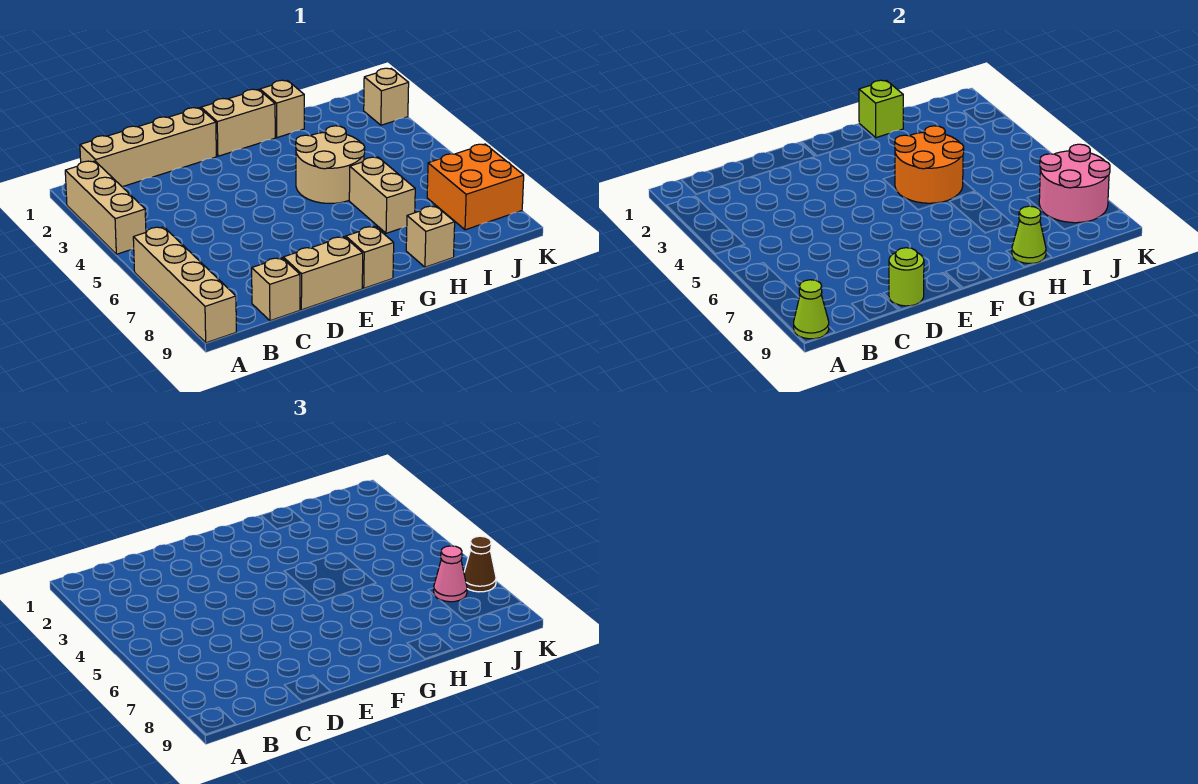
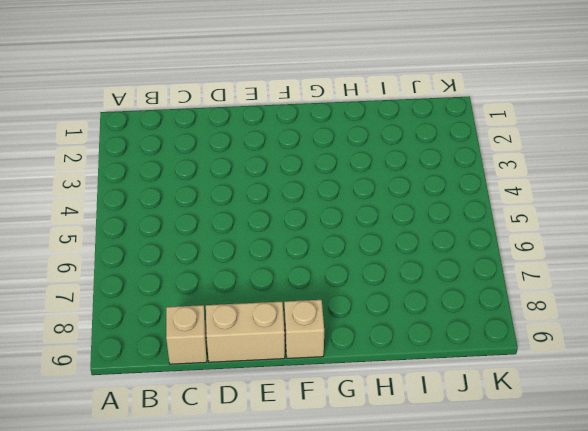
none -> tan brick A2:A4 level 1
none -> tan brick A6:A9 level 1
none -> tan brick B1:E1 level 1

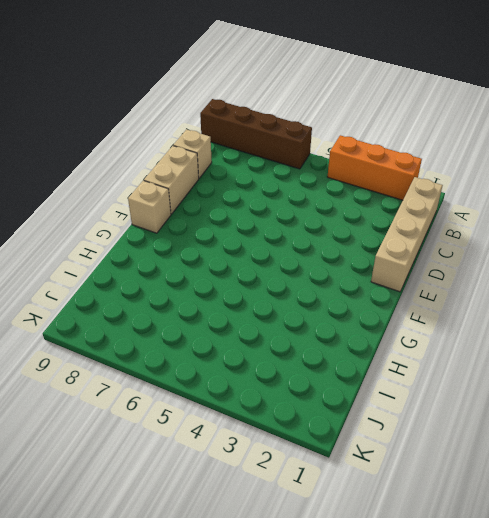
orange brick A2:A4 level 1 -> tan brick A2:A4 level 1
brown brick A6:A9 level 1 -> tan brick A6:A9 level 1
none -> tan brick F1:G1 level 1
none -> tan round brick G4:H5 level 1
none -> tan brick H1 level 1

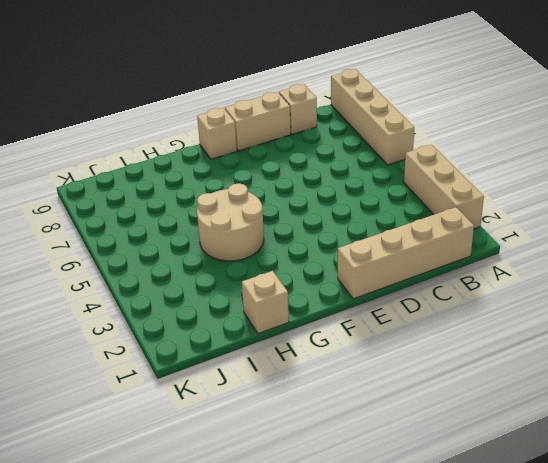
none -> tan brick F1:G1 level 1
none -> tan brick H6:H7 level 1
none -> tan brick H9 level 1

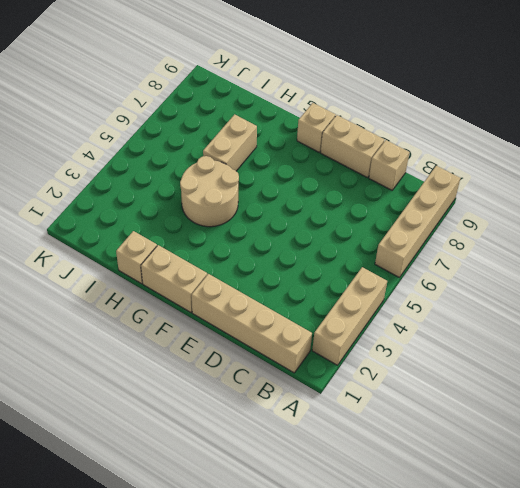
none -> tan brick H9 level 1
none -> orange brick J7:K8 level 1
none -> tan brick K2 level 1

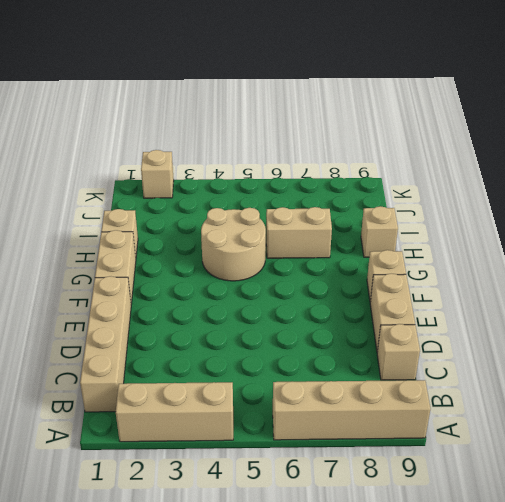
none -> orange brick J7:K8 level 1
none -> lime cone A9 level 2
none -> lime round brick D9 level 2

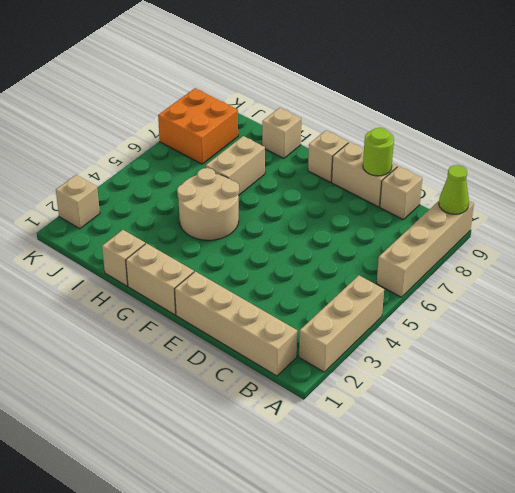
none -> orange round brick G4:H5 level 2
none -> lime brick H1 level 2
none -> lime cone H9 level 2

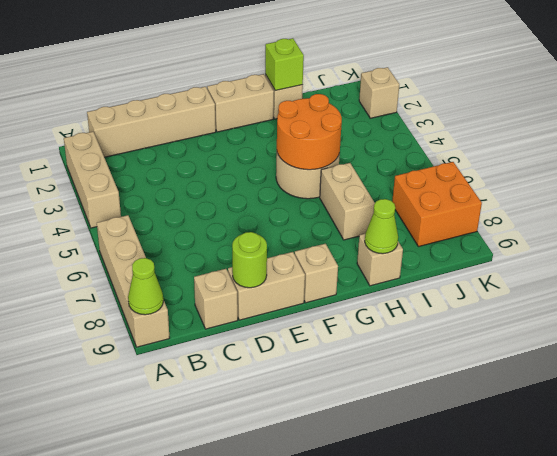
none -> pink round brick J7:K8 level 2
none -> pink cone J7 level 3
none -> brown cone K7 level 3

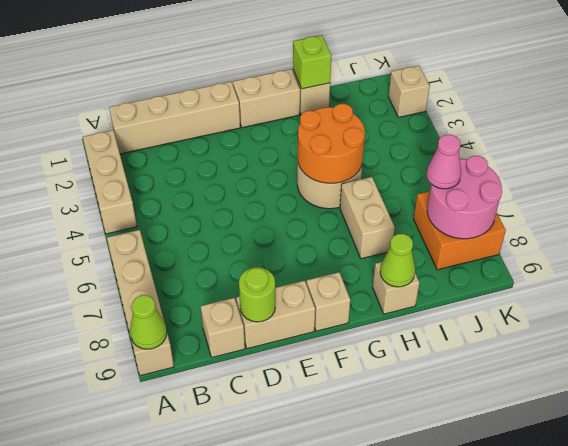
none -> brown cone K7 level 3

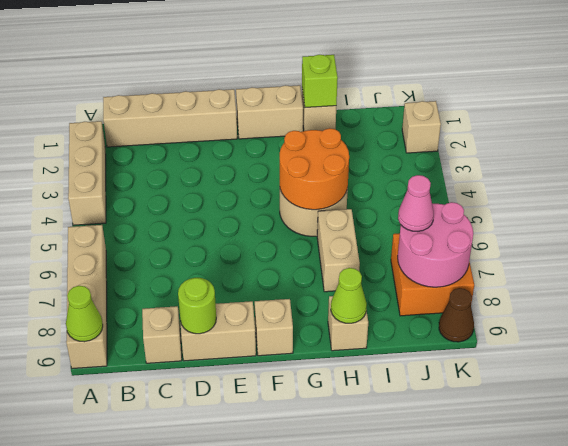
brown cone K9 level 1 -> brown cone K7 level 3

